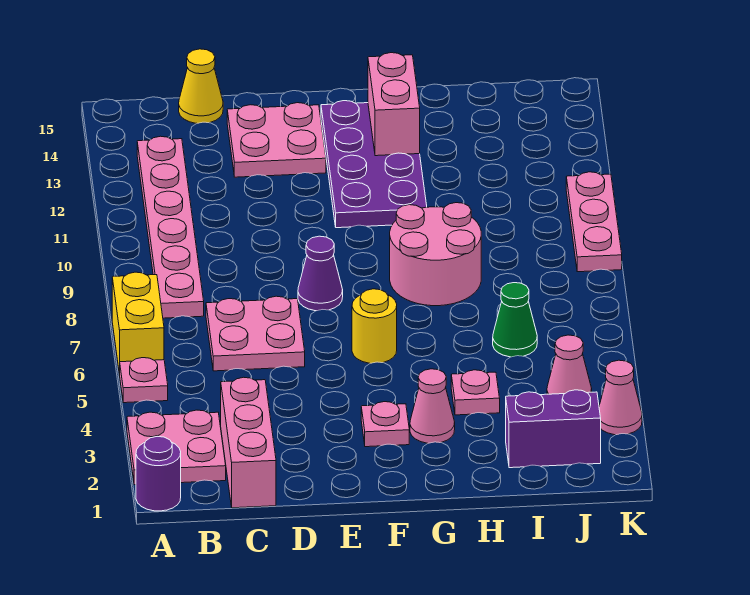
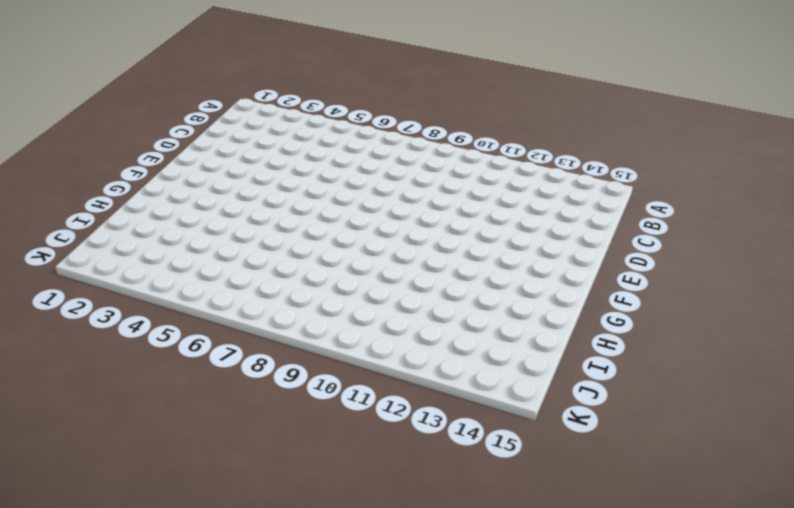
none -> purple round brick A1 level 1
none -> pink plate A2:B3 level 1
none -> pink plate A5 level 1

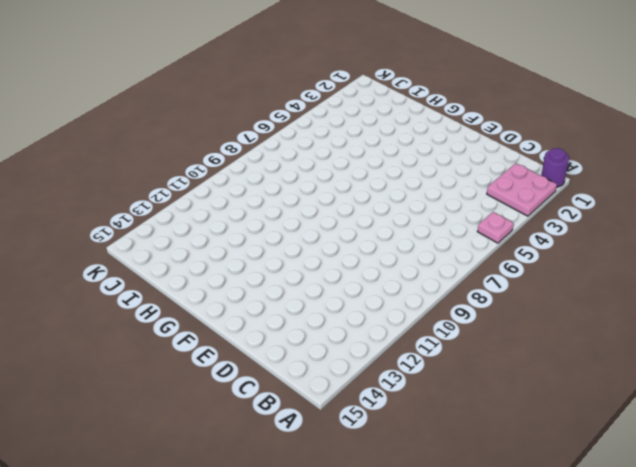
none -> yellow brick A6:A7 level 1
none -> pink plate B8:B13 level 1
none -> pink brick C1:C3 level 1

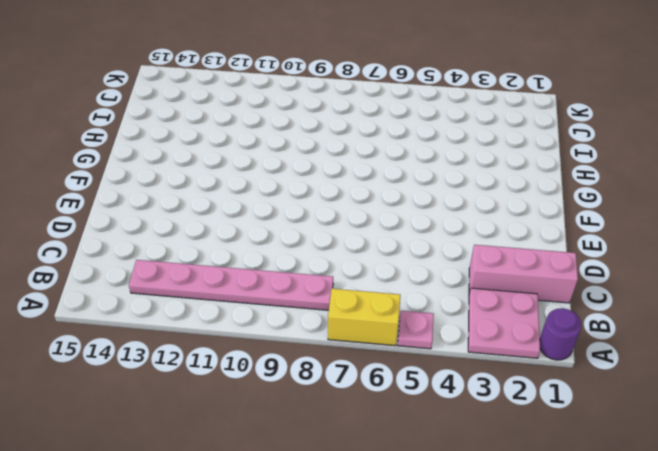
none -> pink plate C6:D7 level 1
none -> yellow cone C15 level 1
none -> pink plate D13:E14 level 1

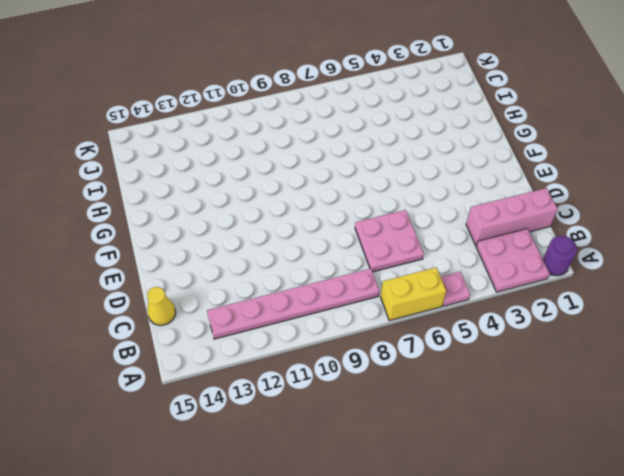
none -> pink plate D13:E14 level 1
none -> purple cone E8 level 1
none -> pink plate F3 level 1

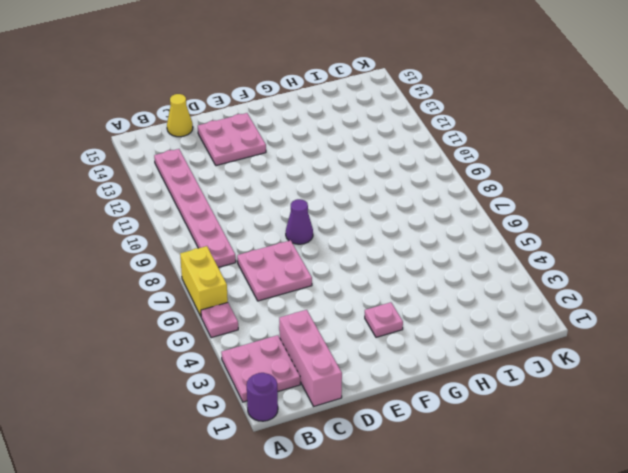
none -> yellow round brick F6 level 1
none -> purple plate F11:G14 level 1
none -> pink cone G3 level 1

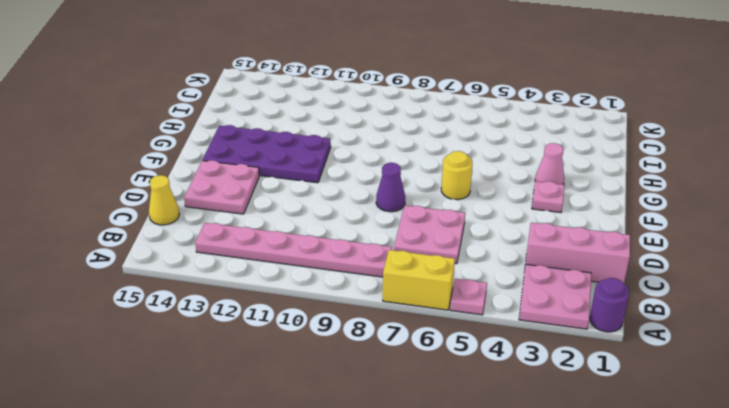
none -> pink round brick G8:H9 level 1
none -> pink plate H4 level 1
none -> purple brick I2:J2 level 1

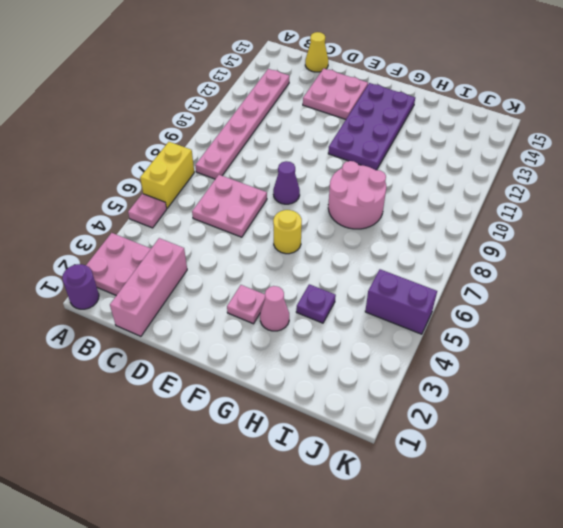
purple plate H4 level 1 -> pink plate H4 level 1
purple brick J5:K5 level 1 -> purple brick I2:J2 level 1
none -> green cone I6 level 1
none -> pink cone J4 level 1
none -> pink cone K3 level 1

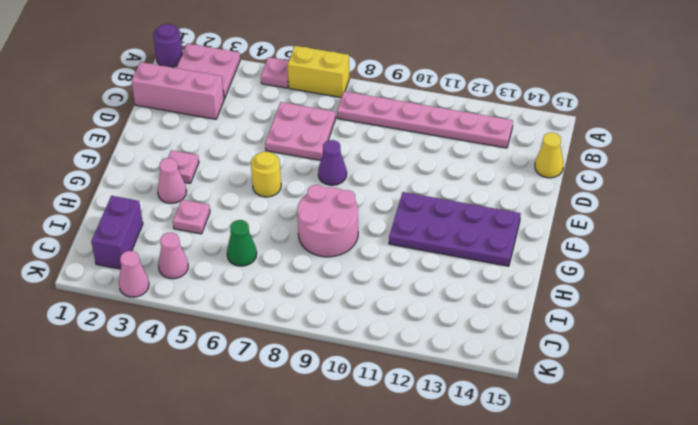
none -> pink plate D13:E14 level 1
none -> pink plate K9:K11 level 1
none -> pink brick G13:G14 level 2

